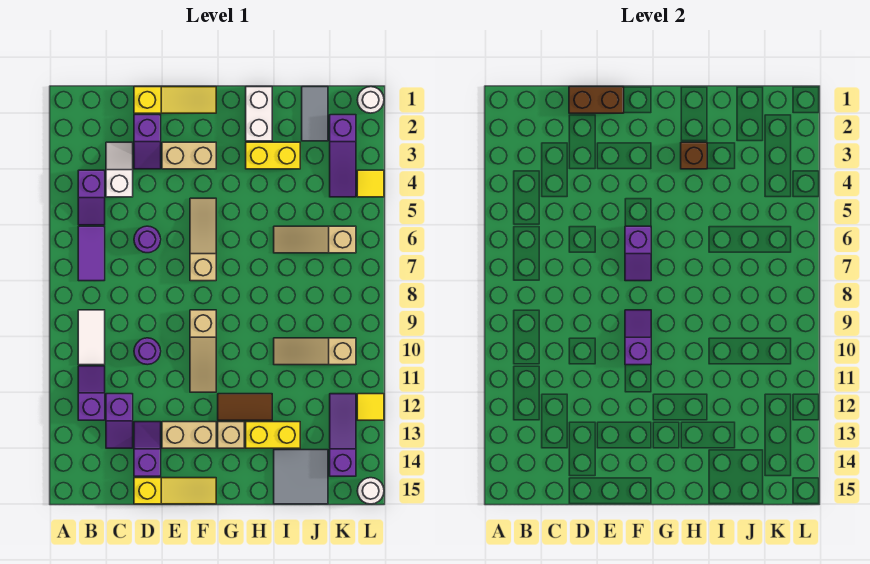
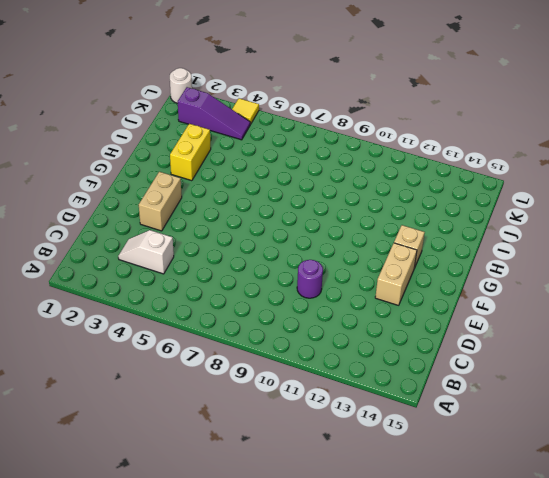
none -> purple slope B4:B5 level 1 top 4
none -> purple tile B6:B7 level 1
none -> white tile B9:B10 level 1
none -> purple slope B11:B12 level 1 top 12

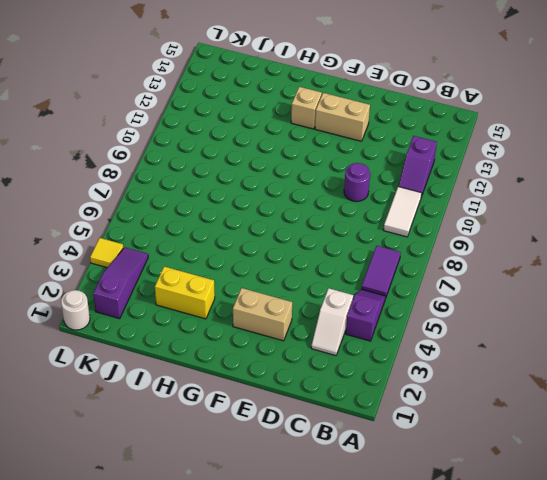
none -> purple slope C12:C13 level 1 top 12
none -> yellow slope D1:F1 level 1 top D
none -> purple slope D2:D3 level 1 top 2
none -> purple round brick D6 level 1

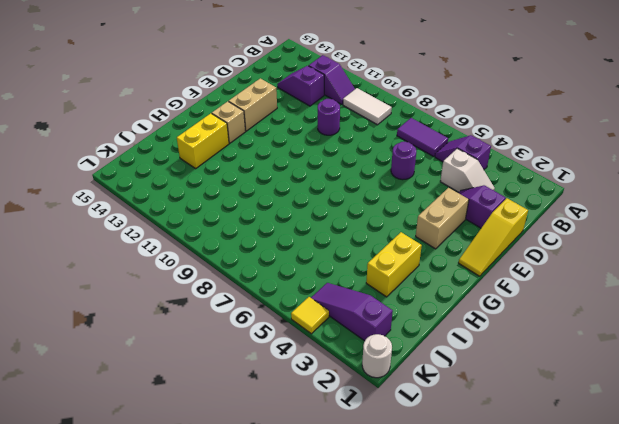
none -> purple slope D13:D14 level 1 top 14
none -> yellow slope D15:F15 level 1 top D
none -> tan slope F5:F7 level 1 top 7
none -> tan slope F9:F11 level 1 top 9

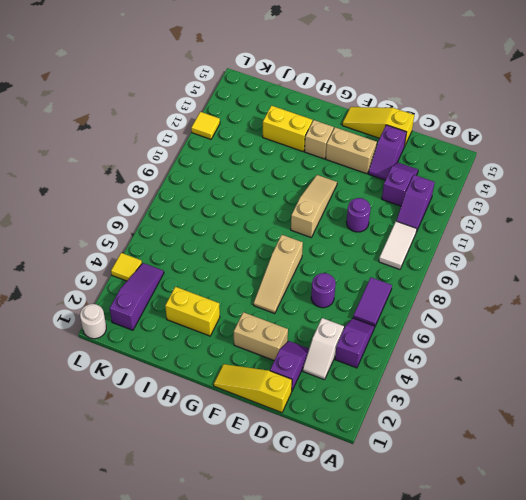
none -> brown tile G12:H12 level 1
none -> white brick H1:H2 level 1
none -> tan slope I6:K6 level 1 top K
none -> tan slope I10:K10 level 1 top K

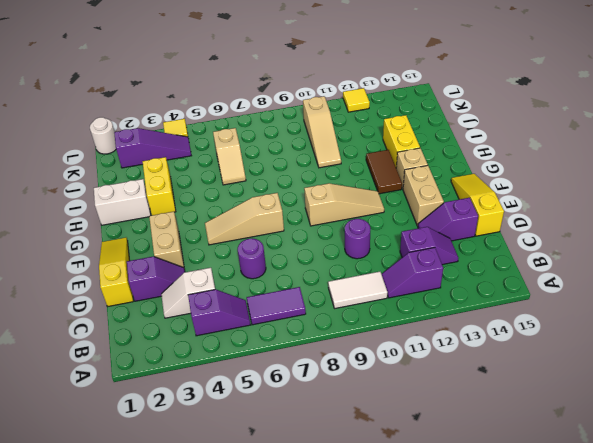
tan slope I6:J6 level 1 top J -> tan slope I6:K6 level 1 top K
none -> grey tile I14:J15 level 1
none -> grey tile J1:J2 level 1
none -> purple slope K12:K14 level 1 top 14
none -> white round brick L15 level 1

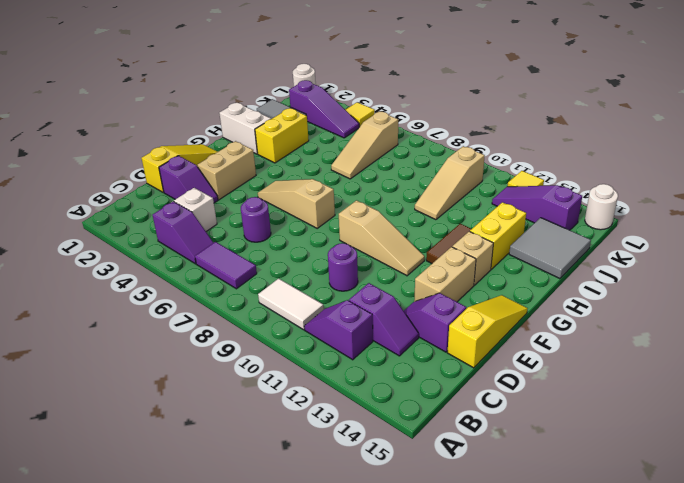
none -> brown brick D1:E1 level 2
none -> purple slope F6:F7 level 2 top 6
none -> purple slope F9:F10 level 2 top 10
none -> brown brick H3 level 2

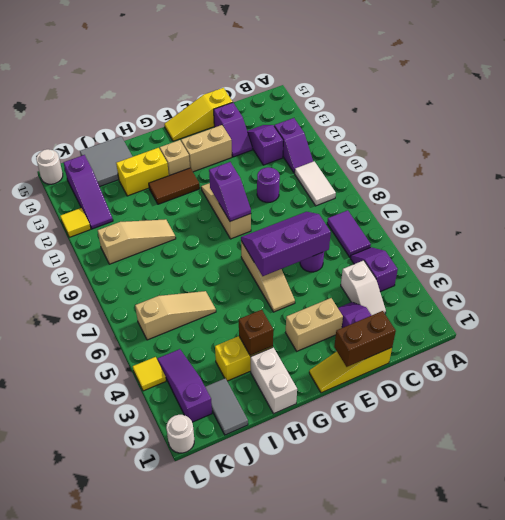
purple slope D6:F7 level 2 top 6 -> purple slope F6:F7 level 2 top 6

